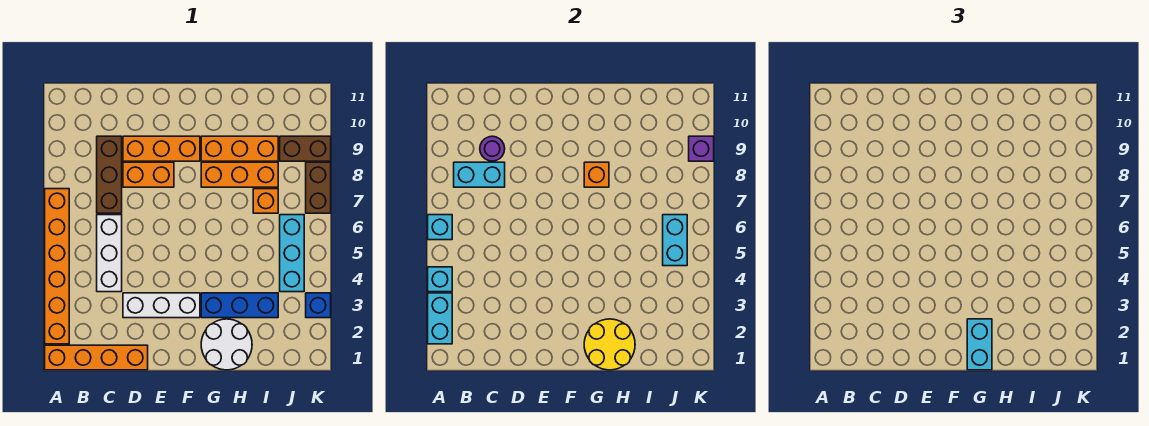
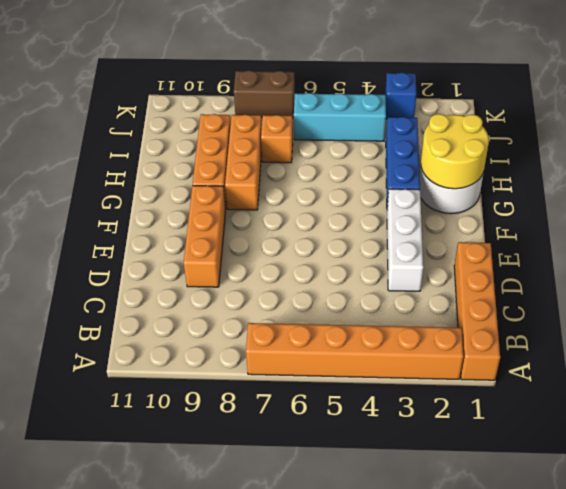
none -> white brick C4:C6 level 1
none -> brown brick C7:C9 level 1
none -> orange brick D8:E8 level 1

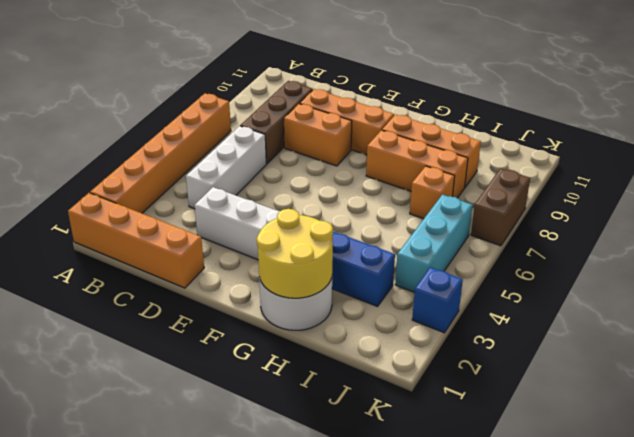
none -> brown brick J9:K9 level 1
none -> cyan brick A2:A3 level 2
none -> cyan brick A4 level 2

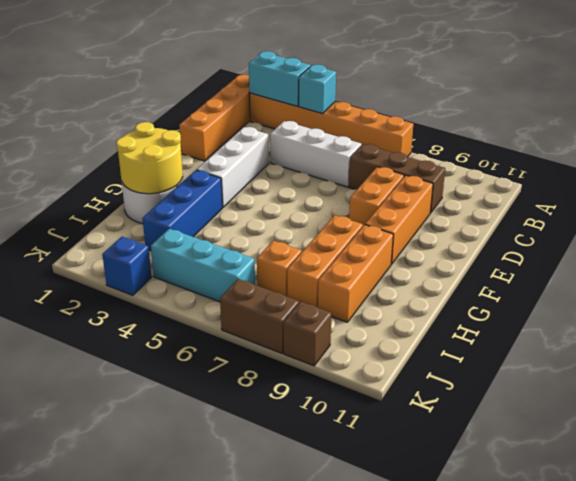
brown brick K9 level 1 -> brown brick J9:K9 level 1
none -> cyan brick A6 level 2
none -> cyan brick B8:C8 level 2
none -> purple round brick C9 level 2

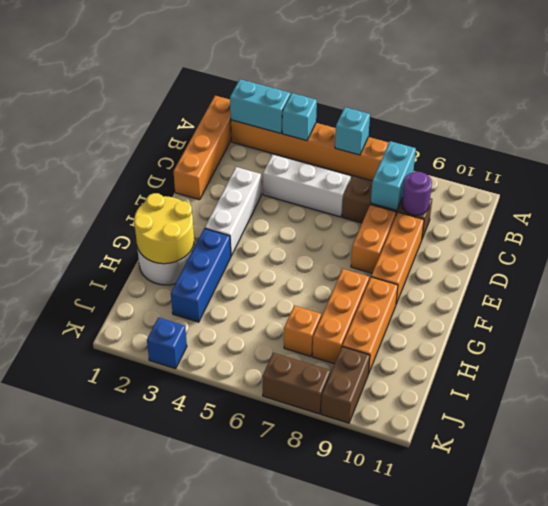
none -> cyan brick J4:J6 level 1
none -> orange brick G8 level 2
none -> cyan brick J5:J6 level 2

